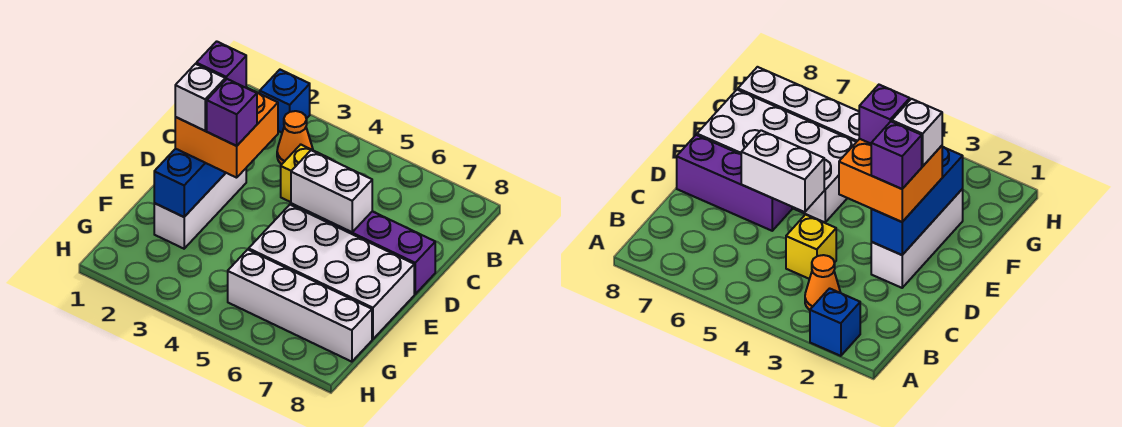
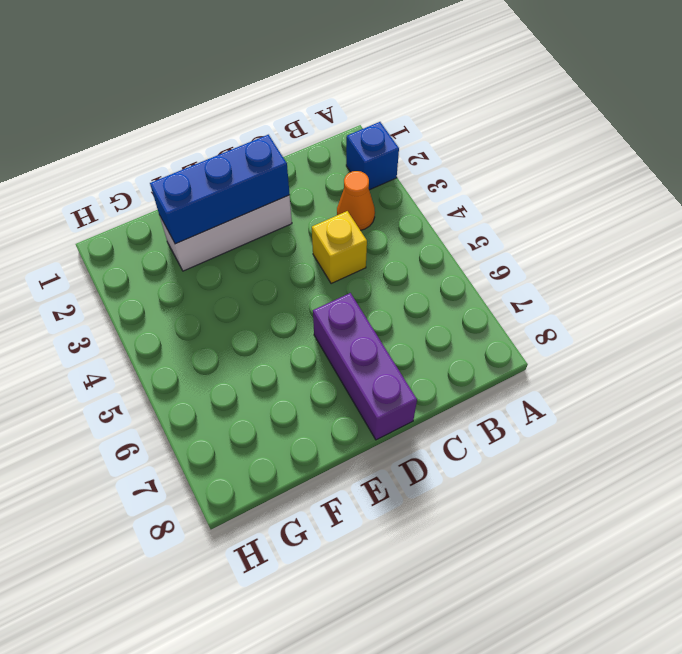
none -> white brick E5:F8 level 1
none -> white brick G5:G8 level 1
none -> white brick D5:D6 level 2

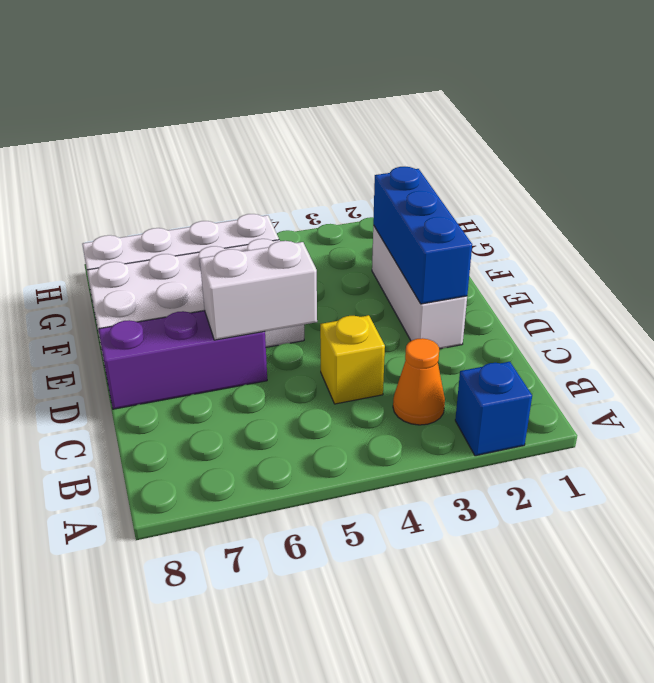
none -> orange brick D2:E3 level 3
none -> purple brick D2 level 4
none -> white brick E2 level 4

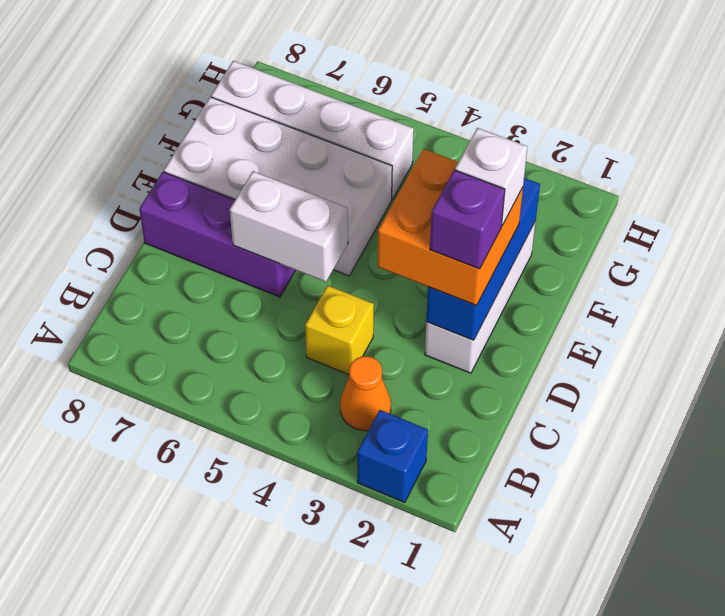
none -> purple brick E3 level 4

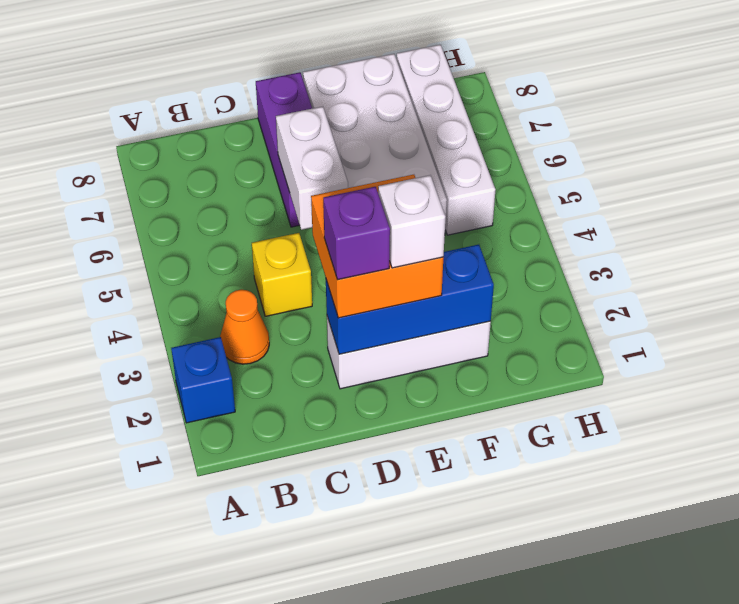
none -> purple brick E3 level 4

